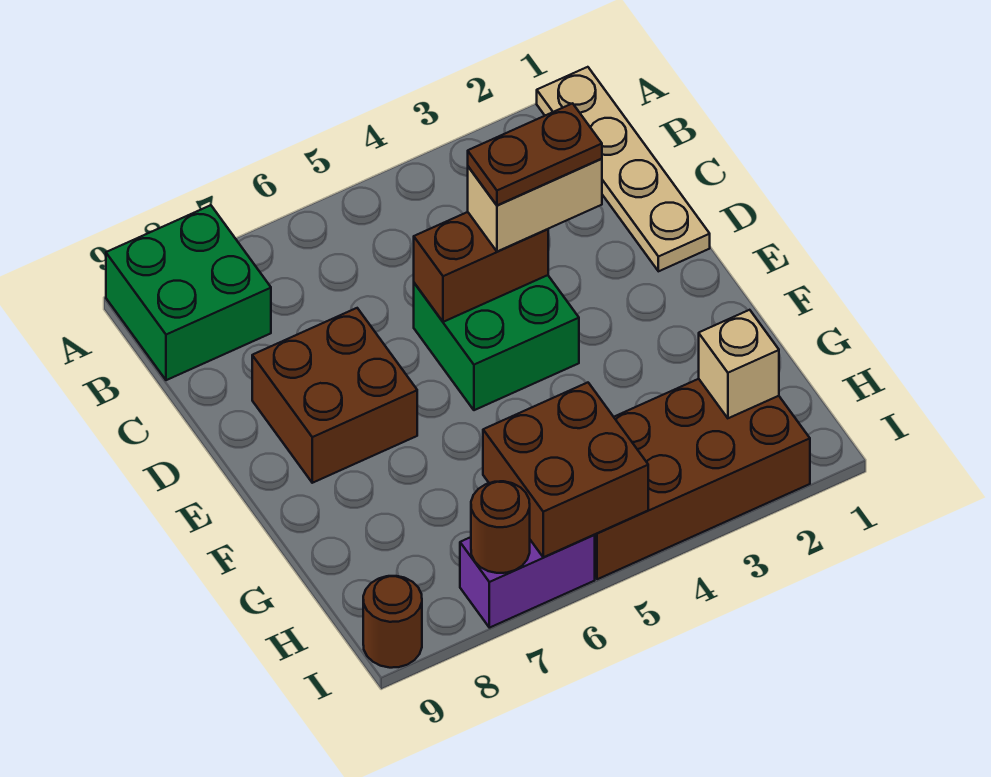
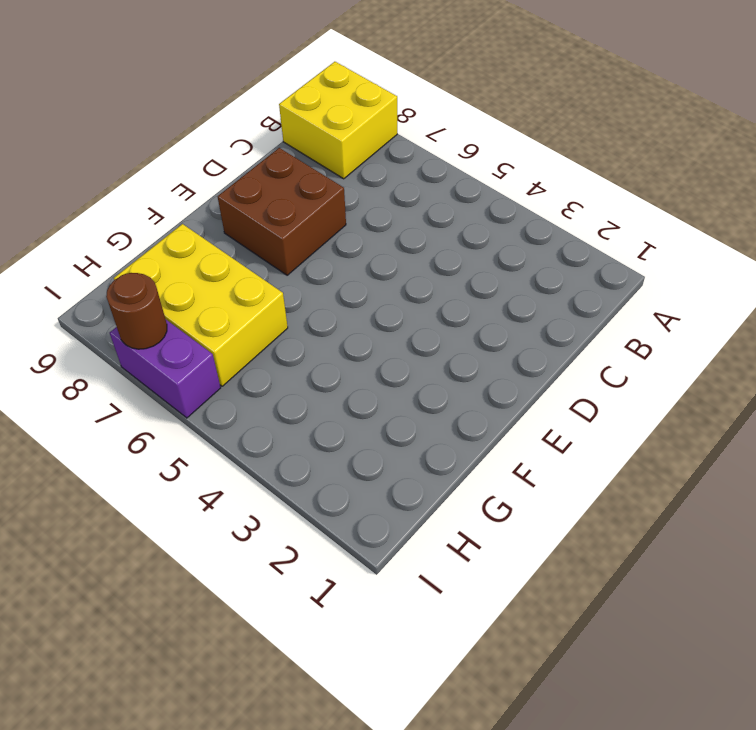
yellow brick A8:B9 level 1 -> green brick A8:B9 level 1
yellow brick G6:H8 level 1 -> none
none -> tan plate A1:D1 level 1
none -> green brick D4:E5 level 1
none -> brown brick H2:I5 level 1

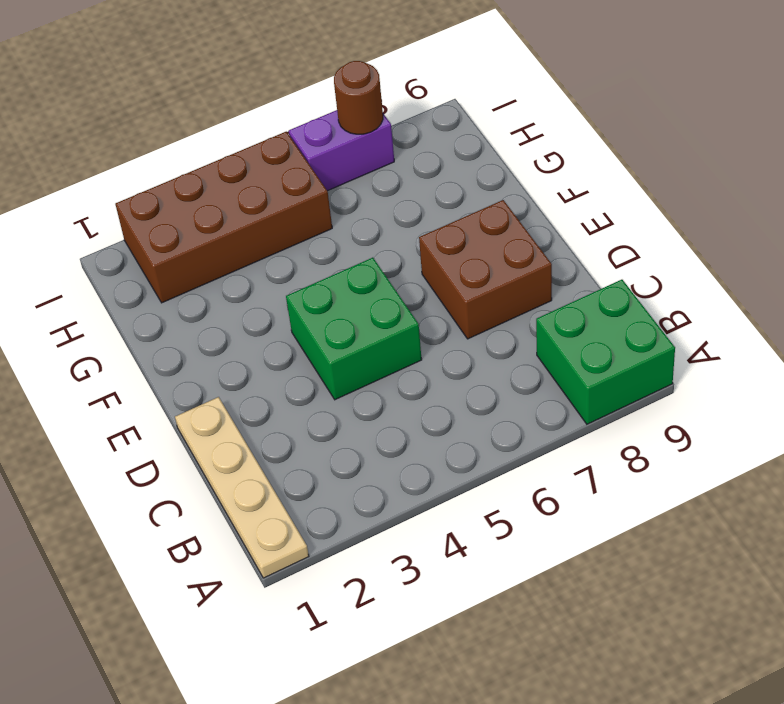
none -> brown round brick I9 level 1
none -> brown brick D4:D5 level 2
none -> tan brick H2 level 2

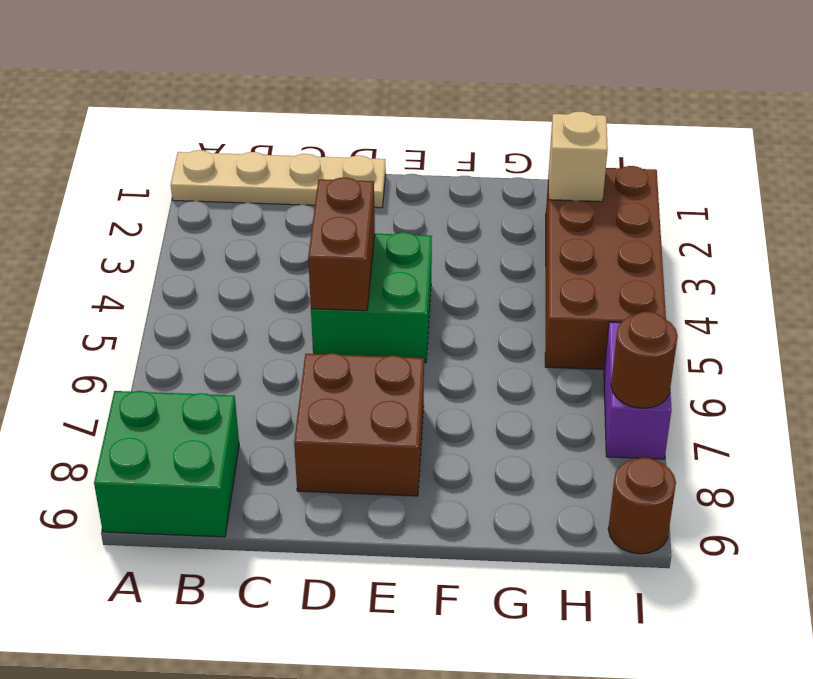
none -> brown brick H5:I6 level 2
none -> tan brick D3:D4 level 3
none -> brown plate D3:D4 level 4

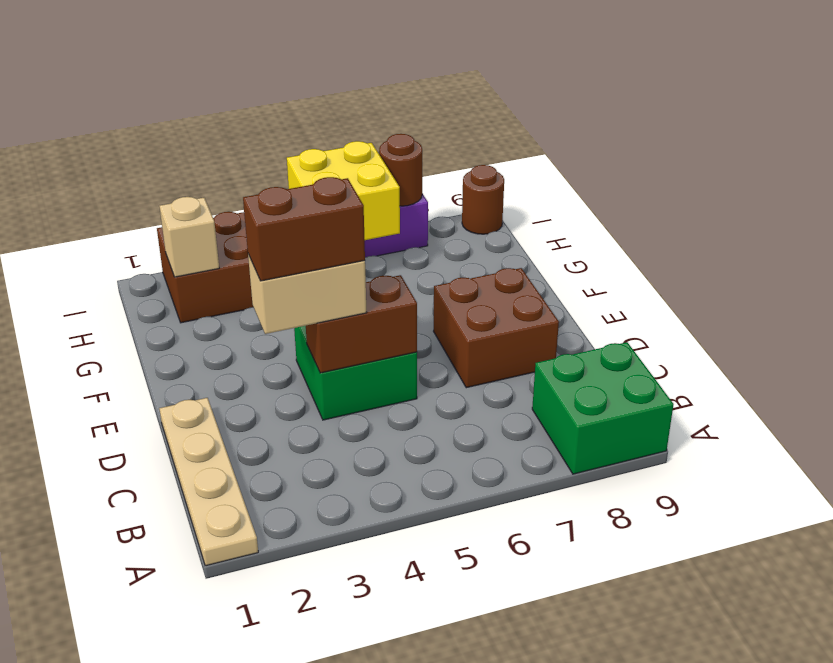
brown brick D3:D4 level 4 -> brown plate D3:D4 level 4
yellow brick H5:I6 level 2 -> brown brick H5:I6 level 2

